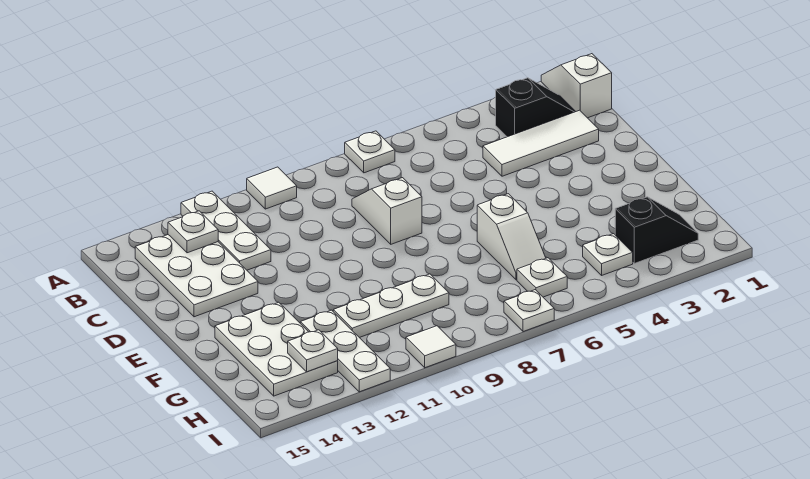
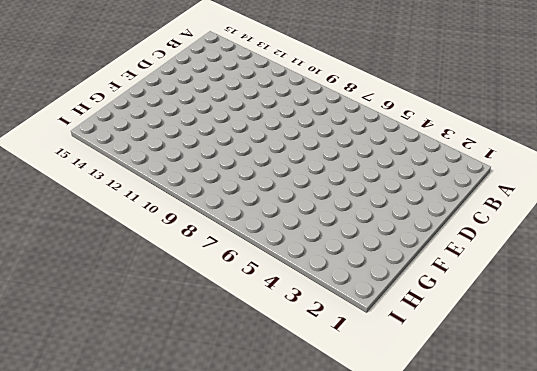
none -> white slope A1:B1 level 1 top B
none -> white plate A7 level 1
none -> white tile A10 level 1

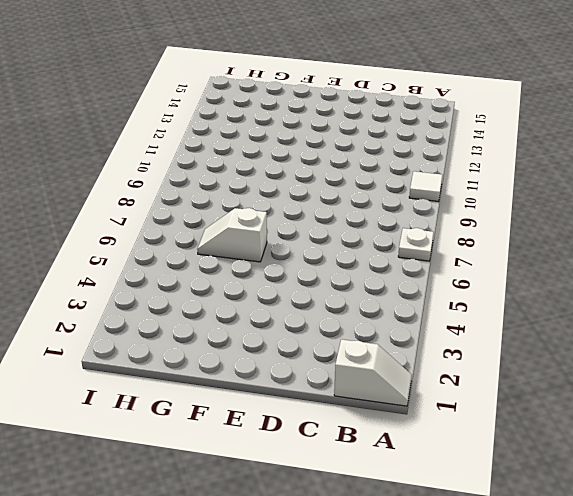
none -> white plate A12:C12 level 1
none -> black slope B2:B3 level 1 top 3
none -> white plate B13:D14 level 1

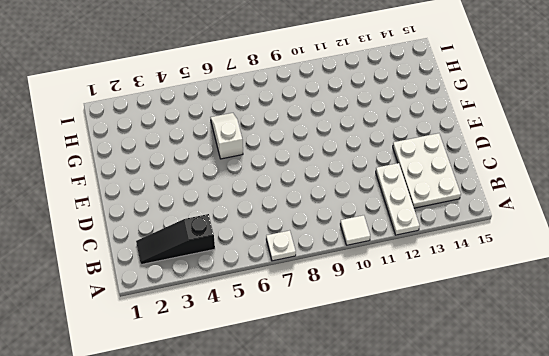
black slope B2:B4 level 1 top 4 -> black slope B2:B3 level 1 top 3
none -> white slope A1:B1 level 1 top B
none -> white tile C2:C4 level 1
none -> white slope C8:D8 level 1 top D

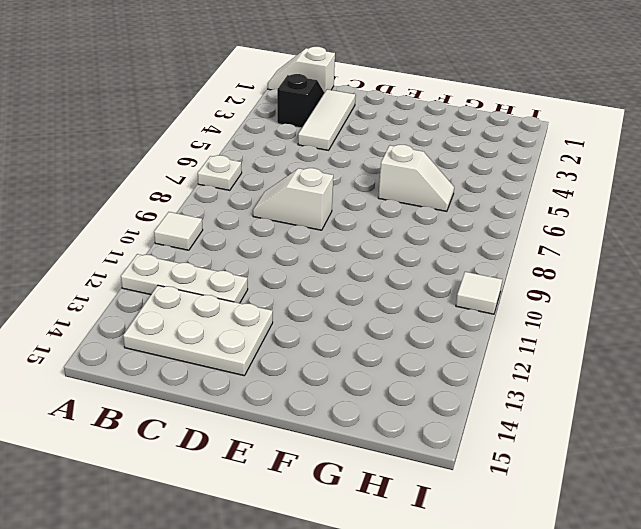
none -> white plate F13:H14 level 1
none -> white plate G9:G11 level 1
none -> white plate G12:I12 level 1

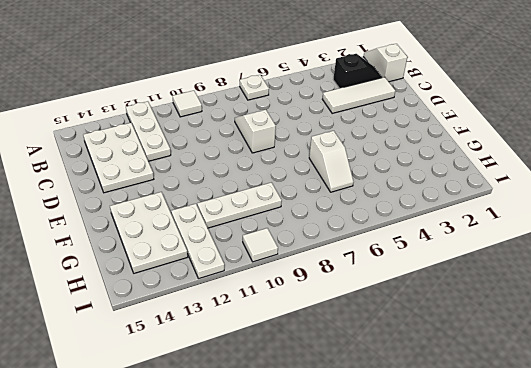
none -> black slope H2:H3 level 1 top 3
none -> white plate H4 level 1
none -> white plate H6 level 1

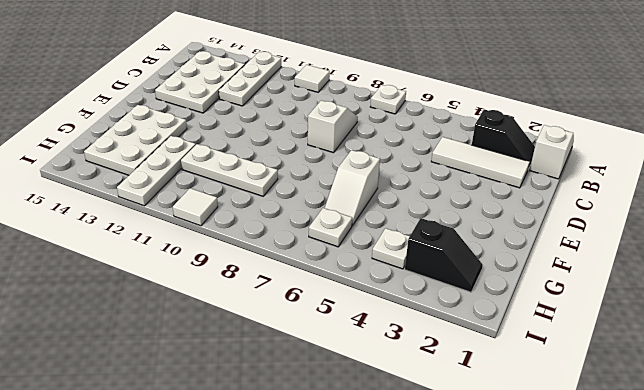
none -> white plate I7 level 1
none -> white plate B13 level 2
none -> white plate H13 level 2

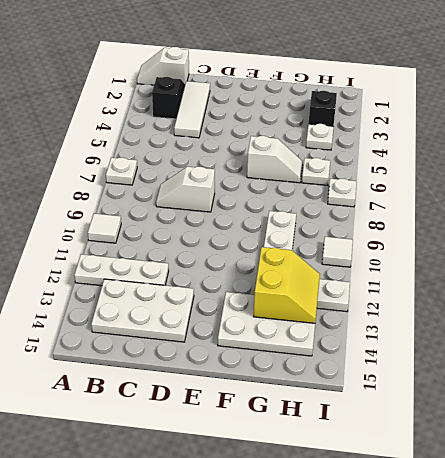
yellow slope G12:H13 level 2 top G -> white plate H13 level 2
none -> white plate B13 level 2

